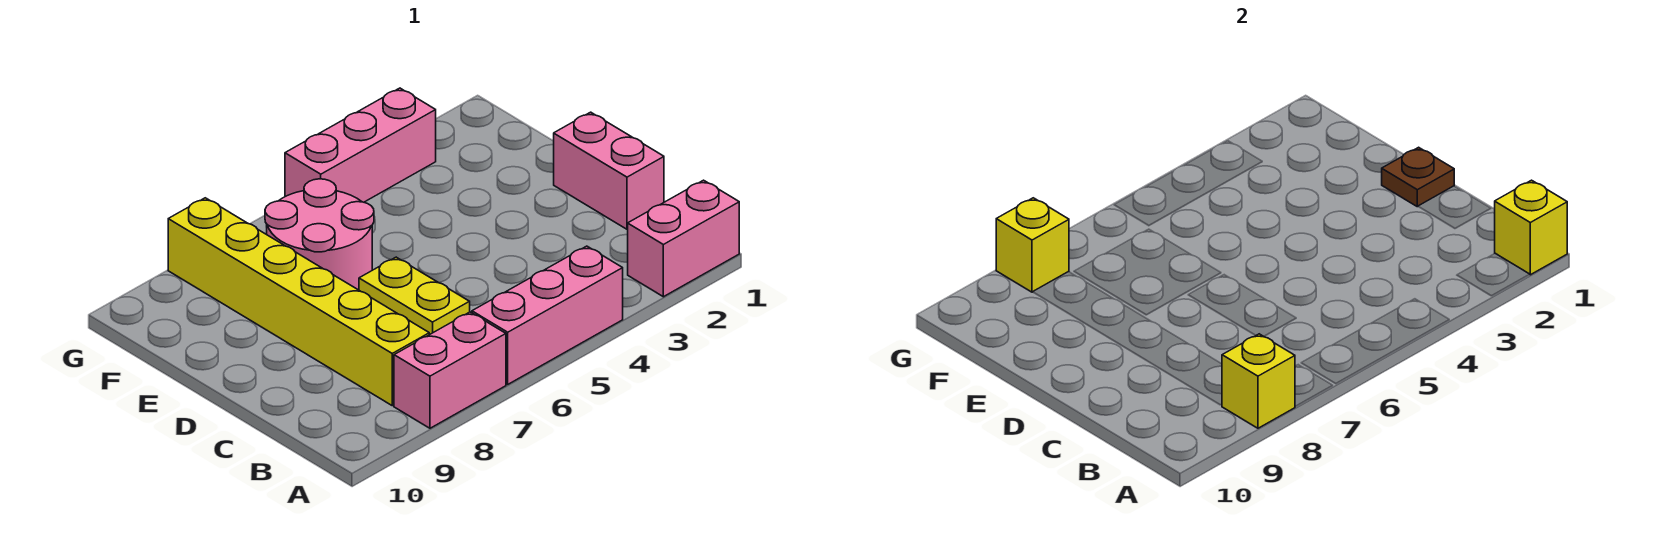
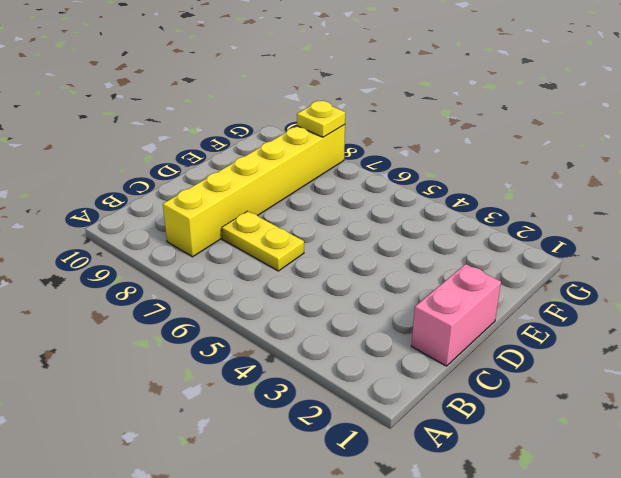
yellow plate C6:C7 level 1 -> yellow plate C6:D6 level 1
yellow plate G8 level 2 -> yellow brick G8 level 2
none -> pink brick A1:A2 level 1
none -> pink brick A4:A6 level 1
none -> pink brick A7:A8 level 1

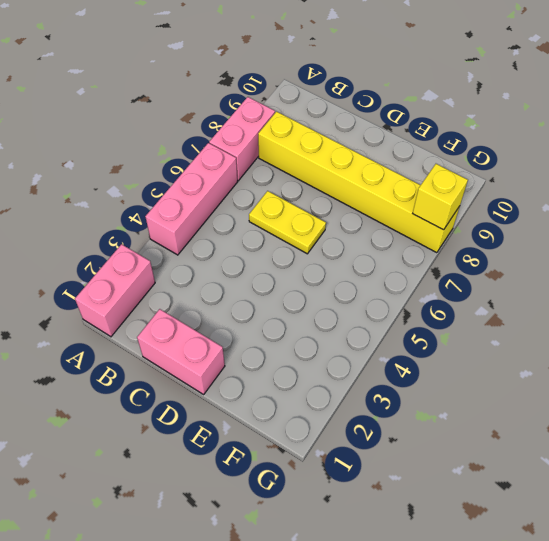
none -> pink round brick E6:F7 level 1
none -> pink brick G3:G5 level 1
none -> yellow brick A1 level 2

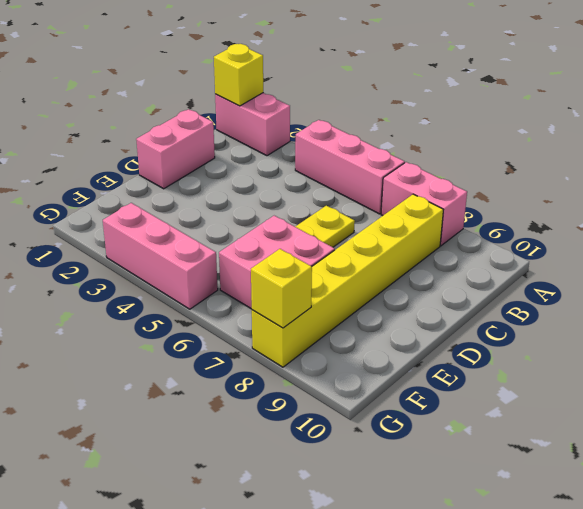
pink brick E6:F7 level 1 -> pink round brick E6:F7 level 1
none -> yellow brick A8 level 2
none -> brown plate D1 level 2

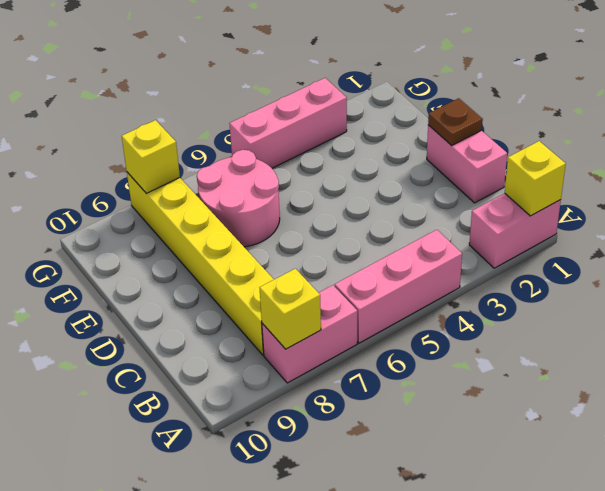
none -> yellow plate C6:D6 level 1

